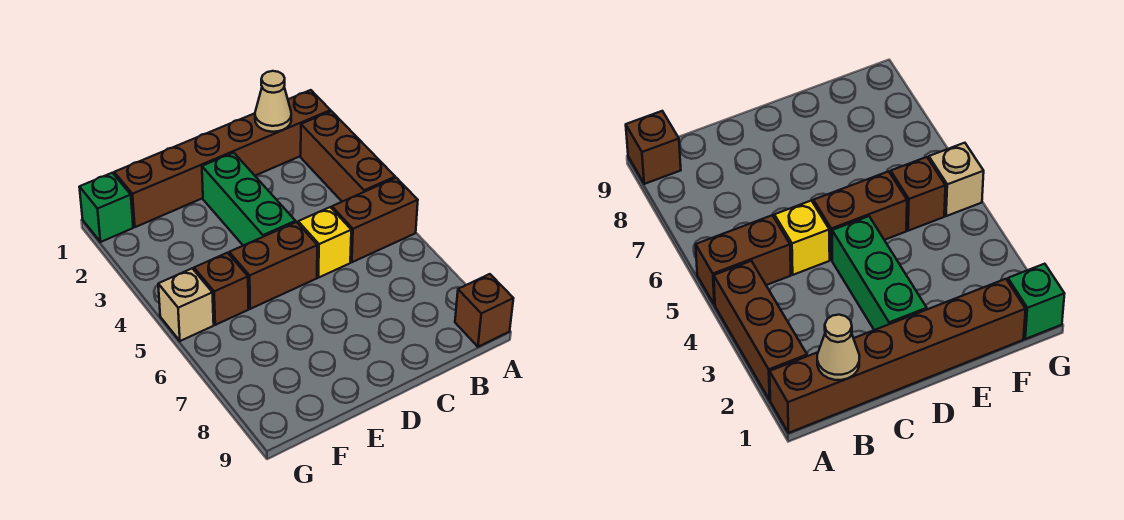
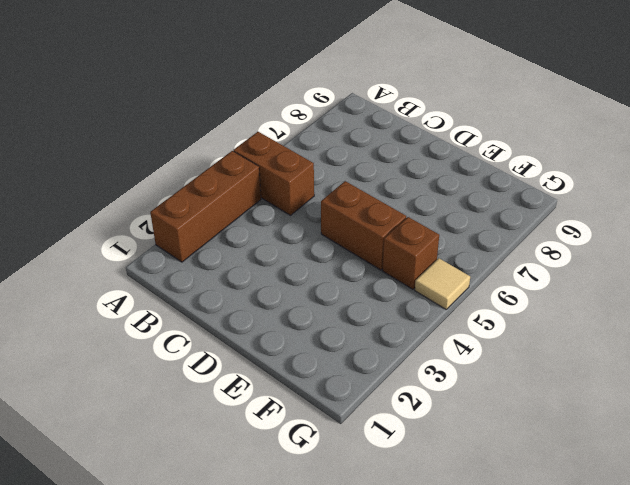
tan tile G5 level 1 -> tan brick G5 level 1
none -> brown brick A1:F1 level 1
none -> brown brick A9 level 1

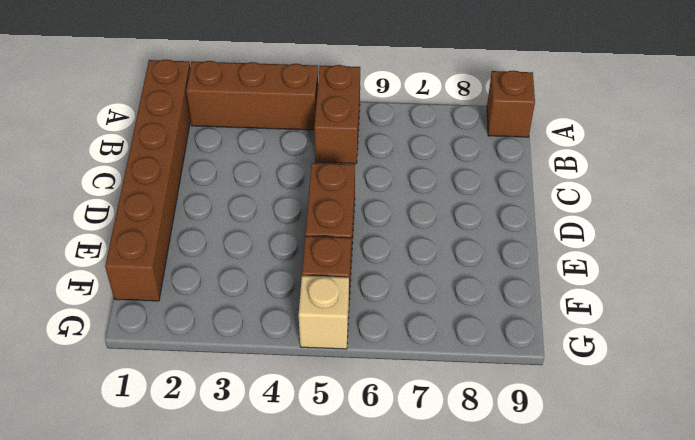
none -> yellow brick C5 level 1
none -> green brick D2:D4 level 1

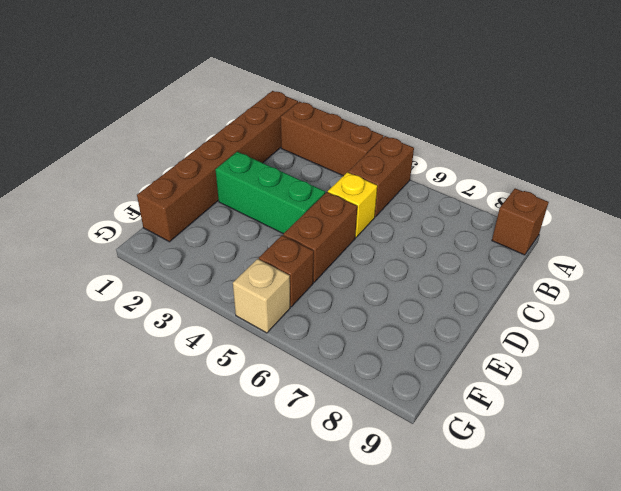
none -> green brick G1 level 1
none -> tan cone B1 level 2

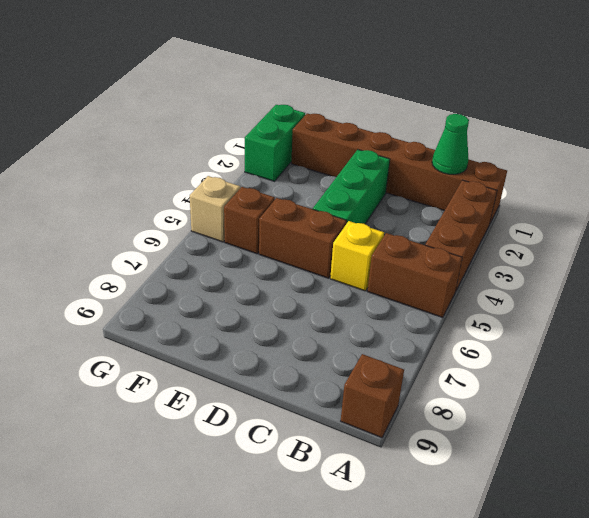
green cone B1 level 2 -> tan cone B1 level 2
green brick G1:G2 level 1 -> green brick G1 level 1

